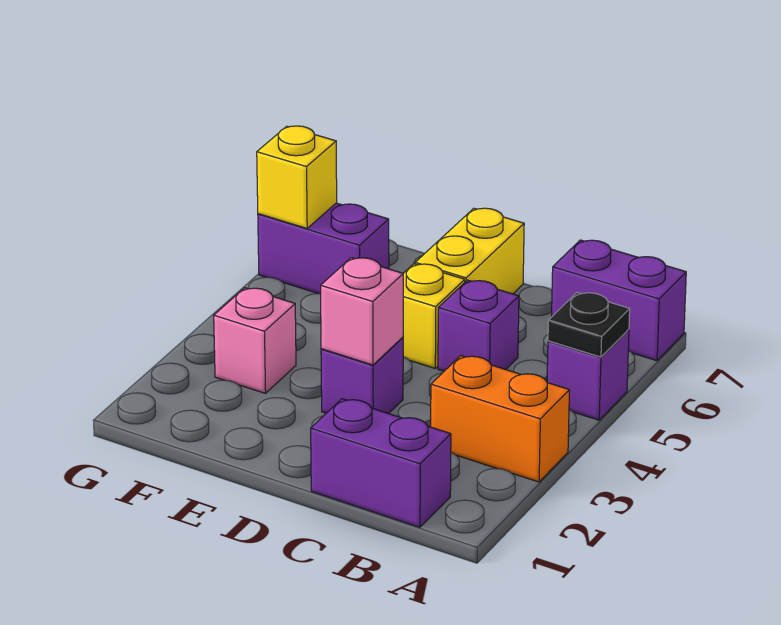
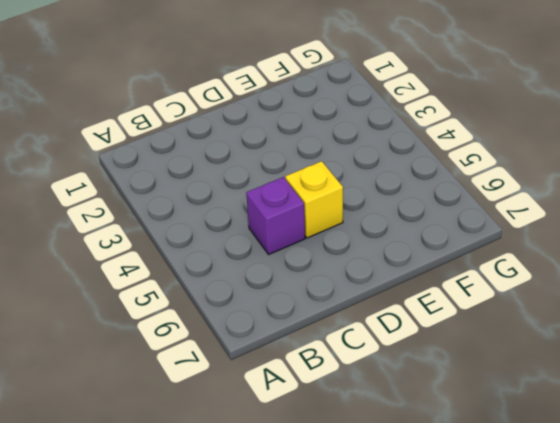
none -> orange brick A3:B3 level 1
none -> purple brick A5 level 1
none -> purple brick A7:B7 level 1

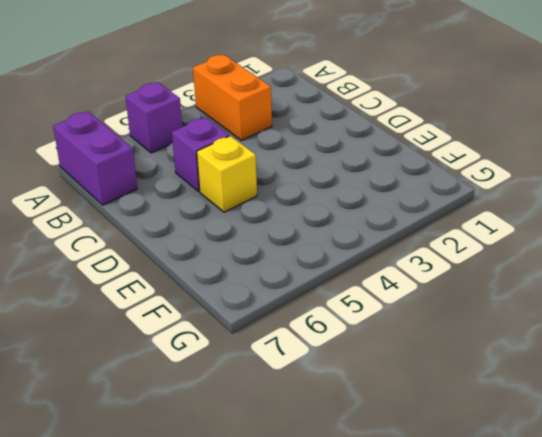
none -> purple brick B1:C1 level 1
none -> purple brick D3 level 1
none -> yellow brick D6:D7 level 1

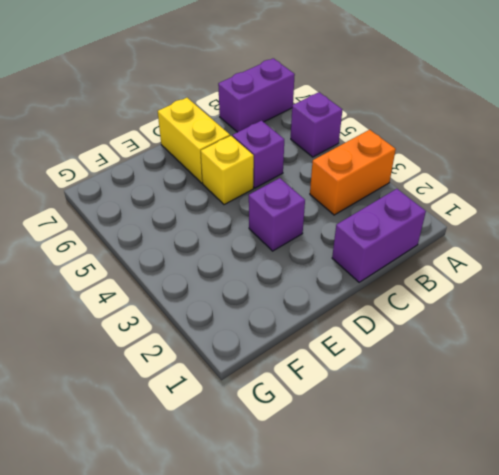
none -> pink brick F3 level 1
none -> purple brick F6:G6 level 1
none -> black plate A5 level 2

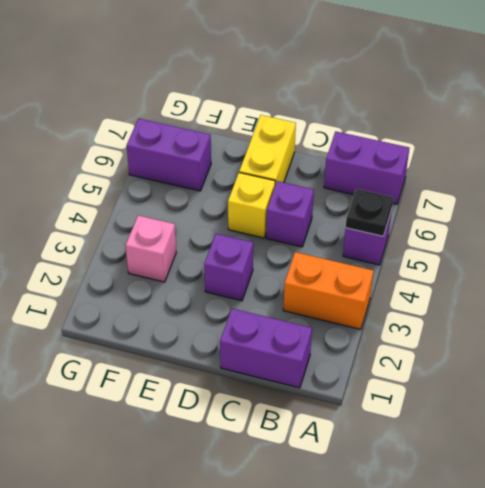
none -> pink brick D3 level 2
none -> yellow brick G6 level 2

